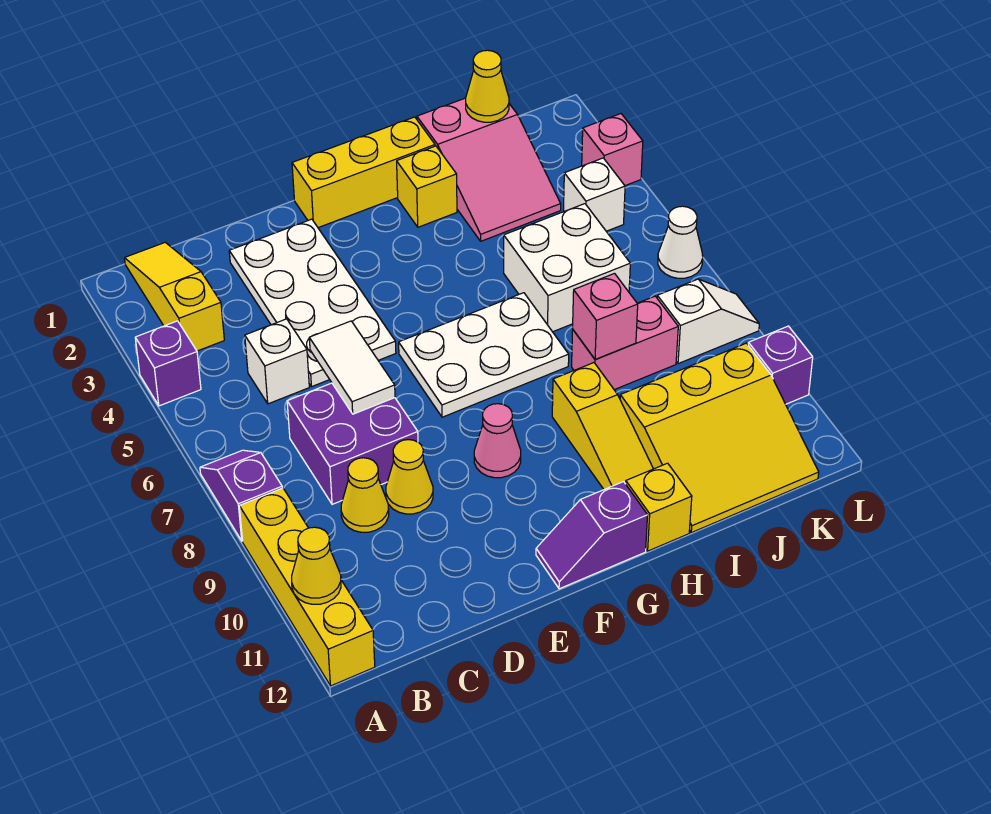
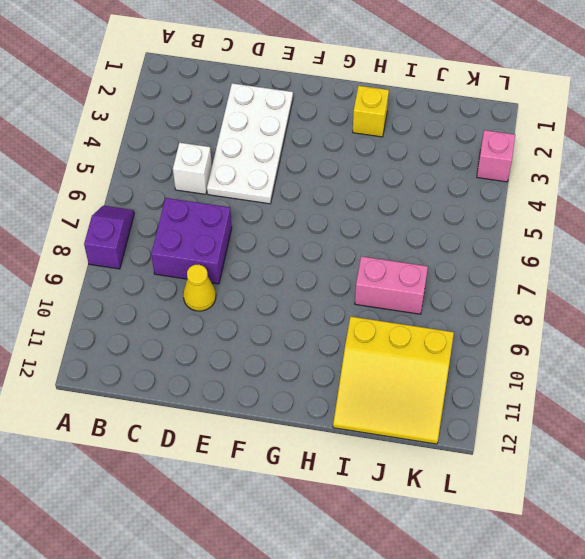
none -> purple brick A4 level 1
none -> yellow brick A9:A12 level 1
none -> yellow slope B1:B3 level 1 top 3

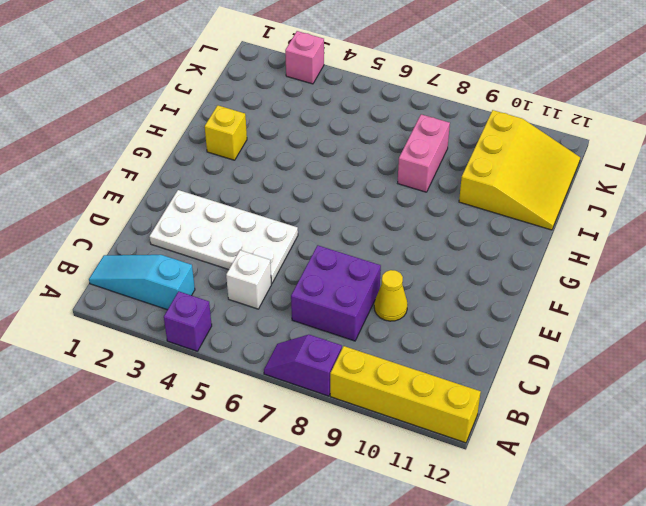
cyan slope B1:B3 level 1 top 3 -> yellow slope B1:B3 level 1 top 3
none -> yellow cone C9 level 1
none -> yellow brick F1:H1 level 1
none -> white plate F6:H7 level 1

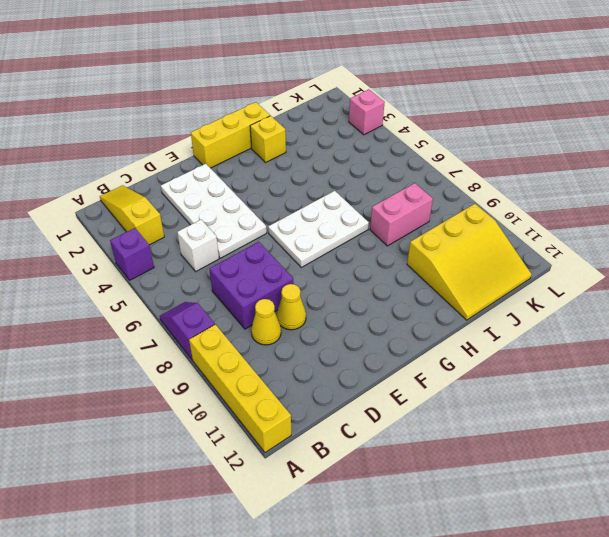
none -> pink cone F9 level 1
none -> purple slope F12:G12 level 1 top G
none -> yellow slope H9:H11 level 1 top 9

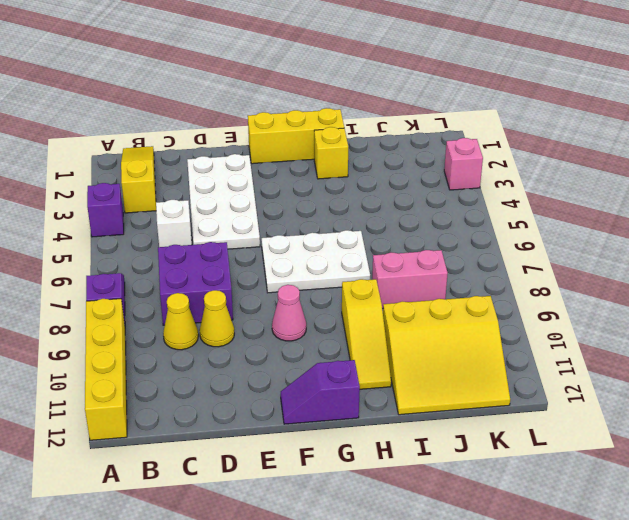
none -> yellow brick H12 level 1
none -> pink slope I1:J3 level 1 top 1
none -> white brick I5:J6 level 1

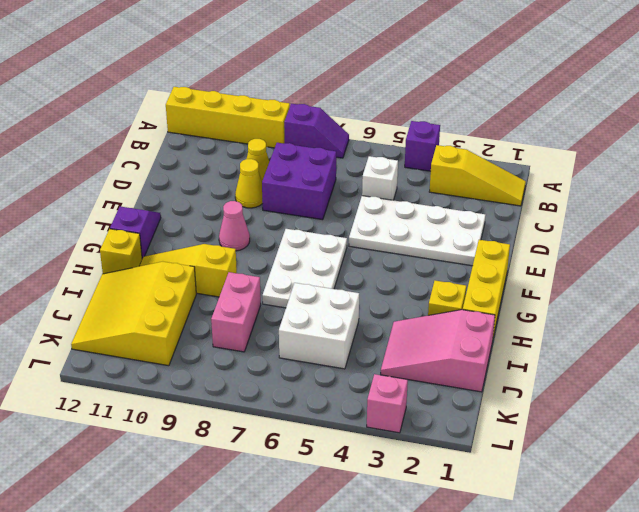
none -> white brick K4 level 1
none -> white slope K8:L8 level 1 top K
none -> white cone L6 level 1

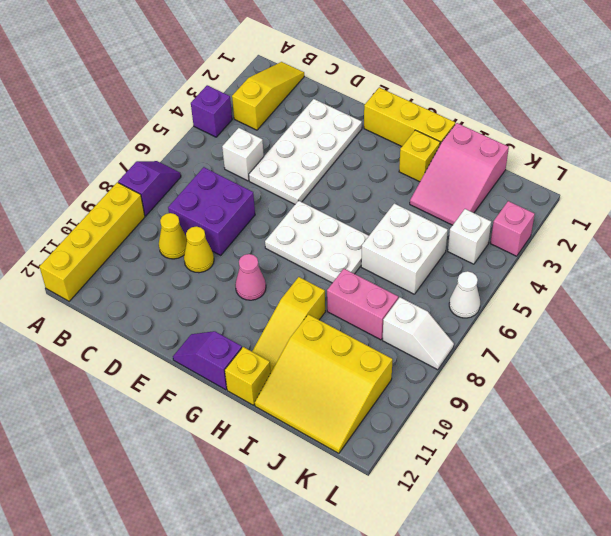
none -> purple brick L10 level 1
none -> yellow cone A11 level 2
none -> white tile D6:D7 level 2

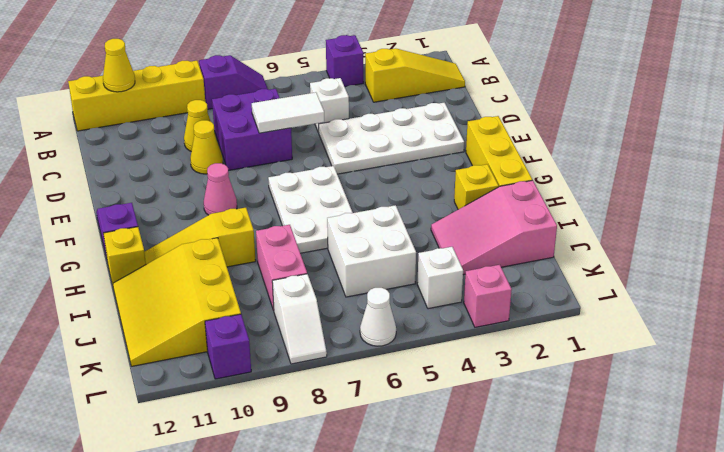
none -> pink brick I8 level 2
none -> yellow cone J1 level 2

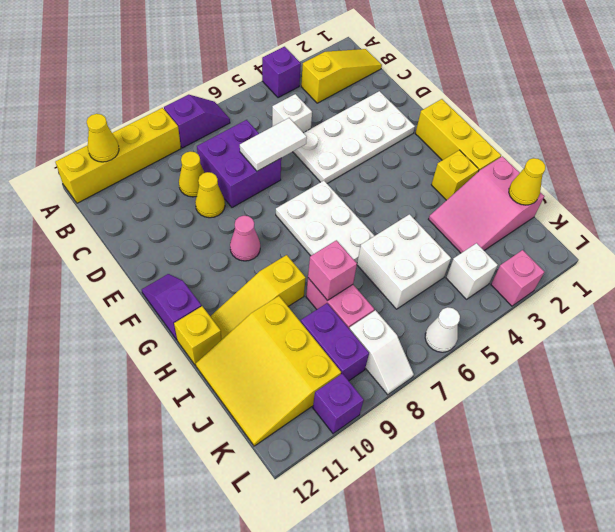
purple brick J9:K9 level 1 -> none

